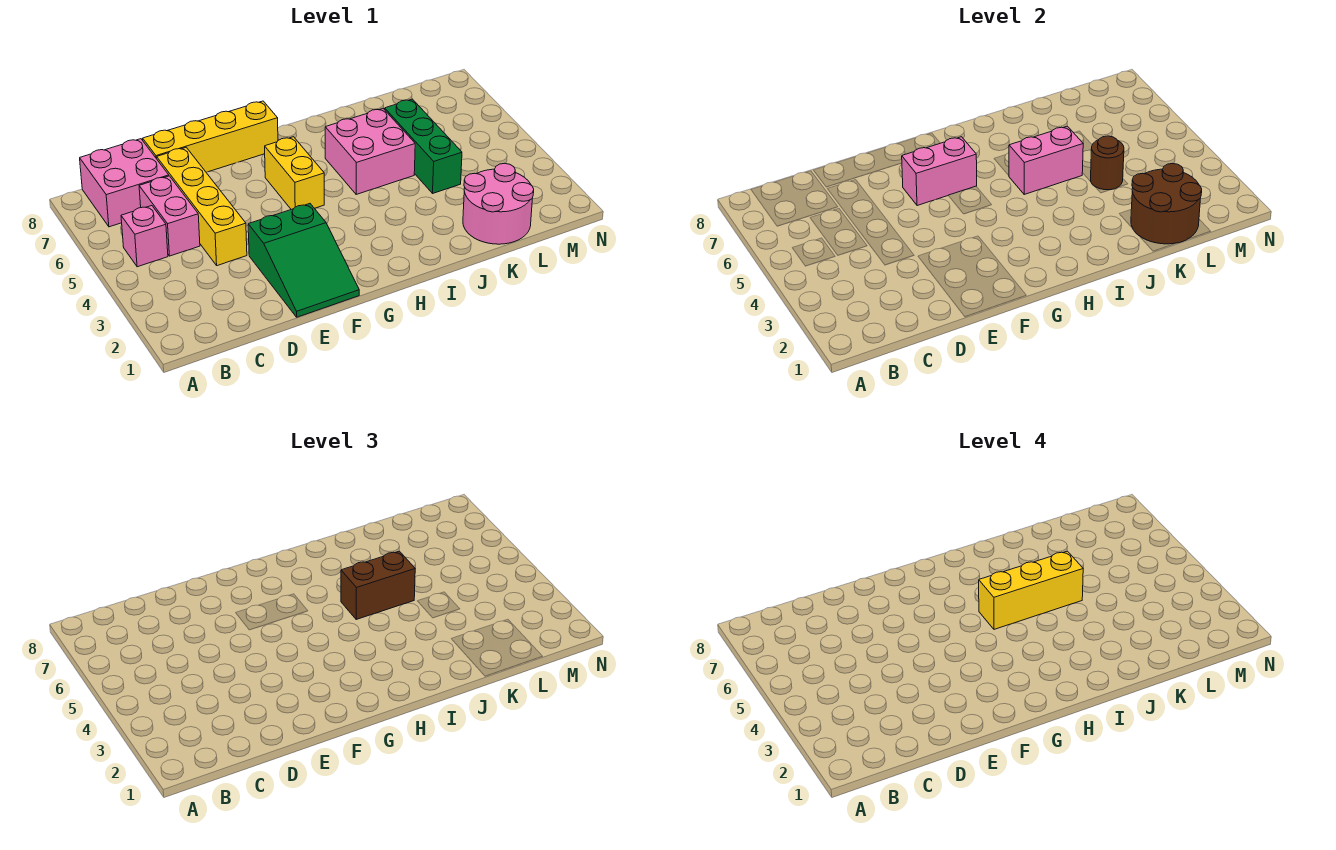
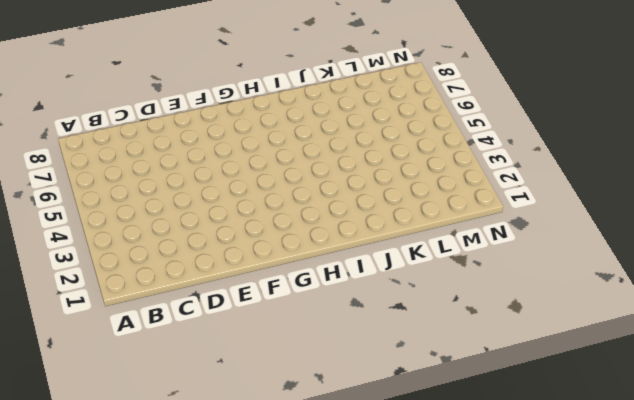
none -> pink brick B5 level 1
none -> pink brick B7:C8 level 1
none -> pink brick C5:C6 level 1

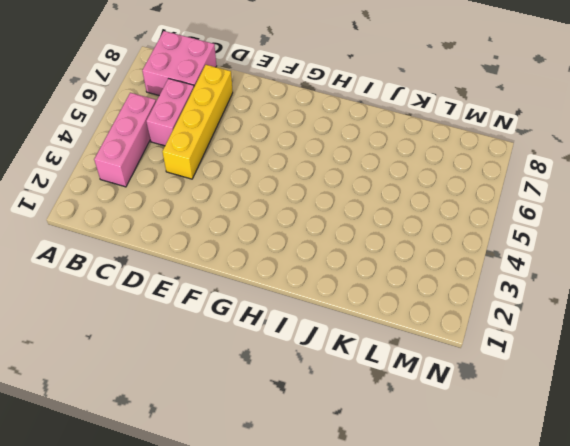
pink brick B3:B5 level 1 -> pink brick B5 level 1
none -> yellow brick D8:G8 level 1
none -> green slope E1:F3 level 1 top 3
none -> yellow brick G5:G6 level 1

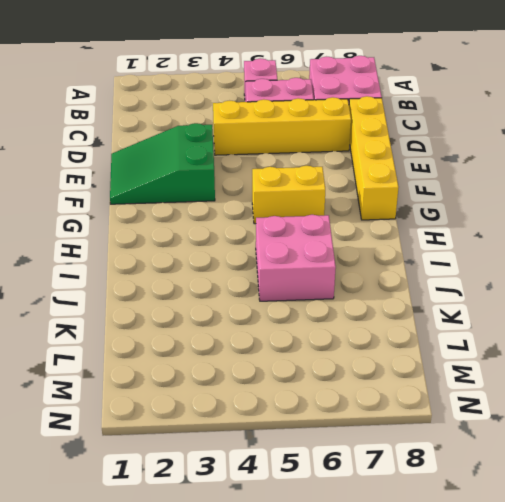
none -> pink round brick K1:L2 level 1
none -> green brick K4:K6 level 1
none -> pink brick F6:G6 level 2

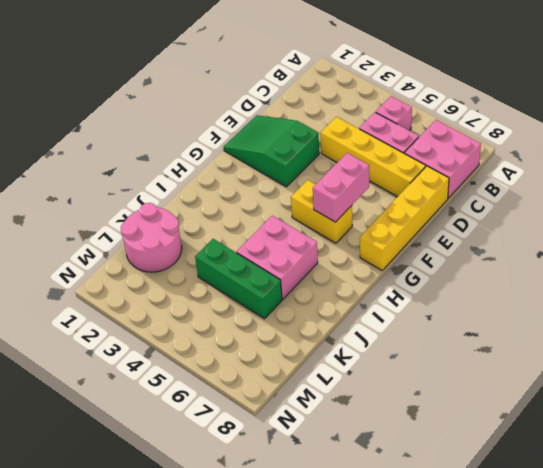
none -> pink brick I5:J5 level 2
none -> brown round brick K1:L2 level 2
none -> brown round brick K4 level 2

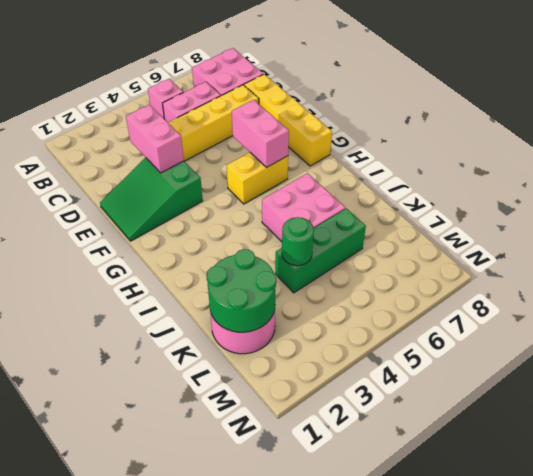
pink brick D3:E3 level 2 -> pink brick I5:J5 level 2
green round brick K1:L2 level 2 -> brown round brick K1:L2 level 2
green round brick K4 level 2 -> brown round brick K4 level 2
none -> brown brick I5:J5 level 3
none -> yellow brick H5:J5 level 4

